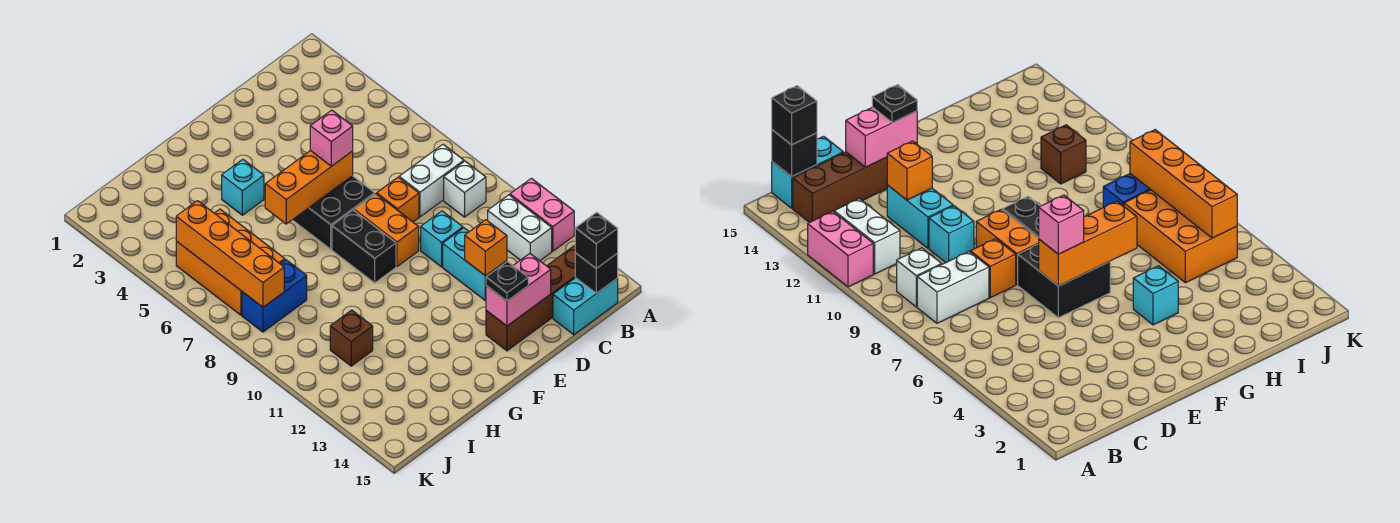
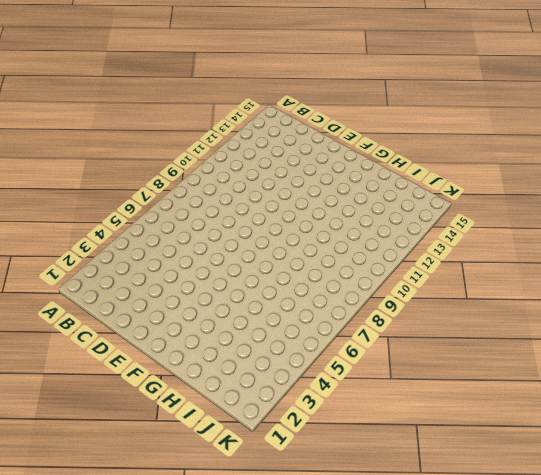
none -> pink brick A11:A12 level 1
none -> white brick B8:C8 level 1
none -> white brick B9 level 1

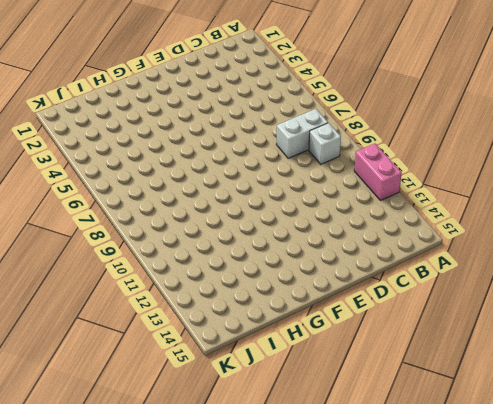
none -> white brick B11:B12 level 1
none -> brown brick B14:E14 level 1
none -> cyan brick B15:C15 level 1

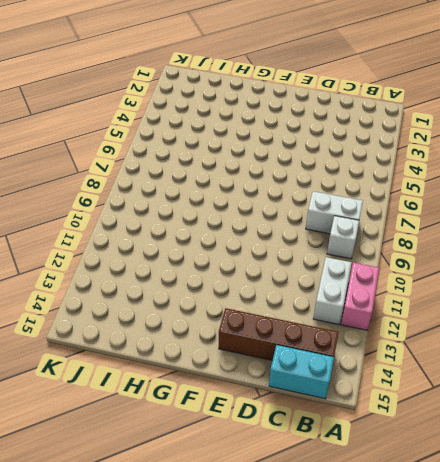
none -> orange brick D8 level 1
none -> cyan brick D10 level 1
none -> cyan brick D11:D12 level 1

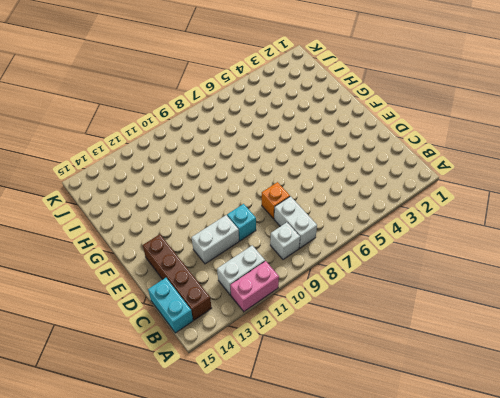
white brick D11:D12 level 1 -> cyan brick D11:D12 level 1
none -> black brick E6:F7 level 1
none -> orange brick E8:E9 level 1
none -> black brick F8:F9 level 1

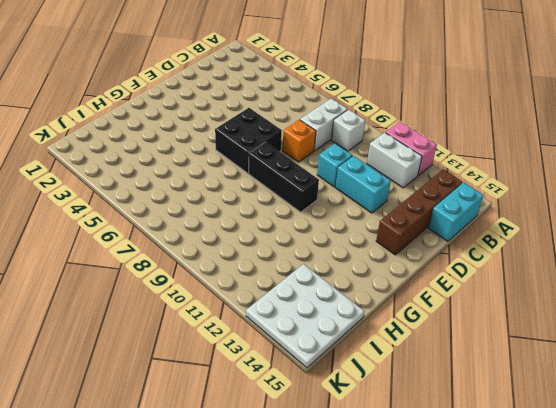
black brick F8:F10 level 1 -> black brick F8:F9 level 1
white plate I13:K15 level 1 -> none
none -> orange brick E8:E9 level 1
none -> cyan brick G4 level 1
none -> orange brick I5:J7 level 1

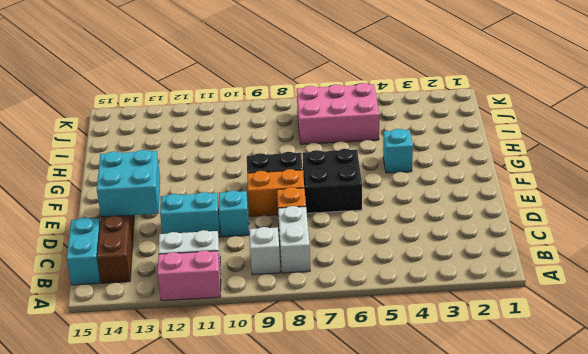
cyan brick D13:E14 level 2 -> pink brick D14:E14 level 2
pink brick I5:J7 level 1 -> orange brick I5:J7 level 1
none -> blue brick I8:J8 level 1
none -> brown brick I11 level 1
none -> black brick B15 level 2

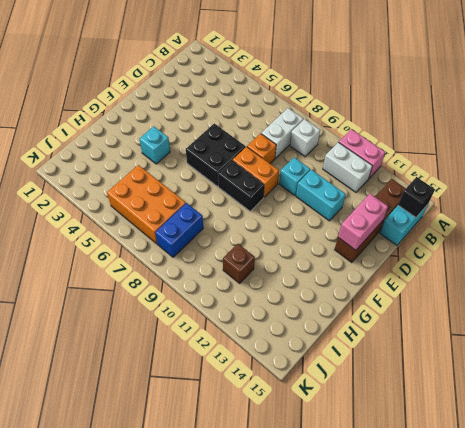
none -> orange brick D12 level 2
none -> orange brick E6:G6 level 2
none -> orange brick J5:J8 level 2

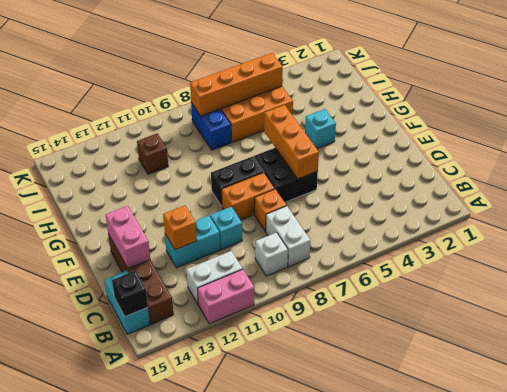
none -> black brick B15 level 3
none -> pink brick E6 level 3
none -> black plate E14 level 3

